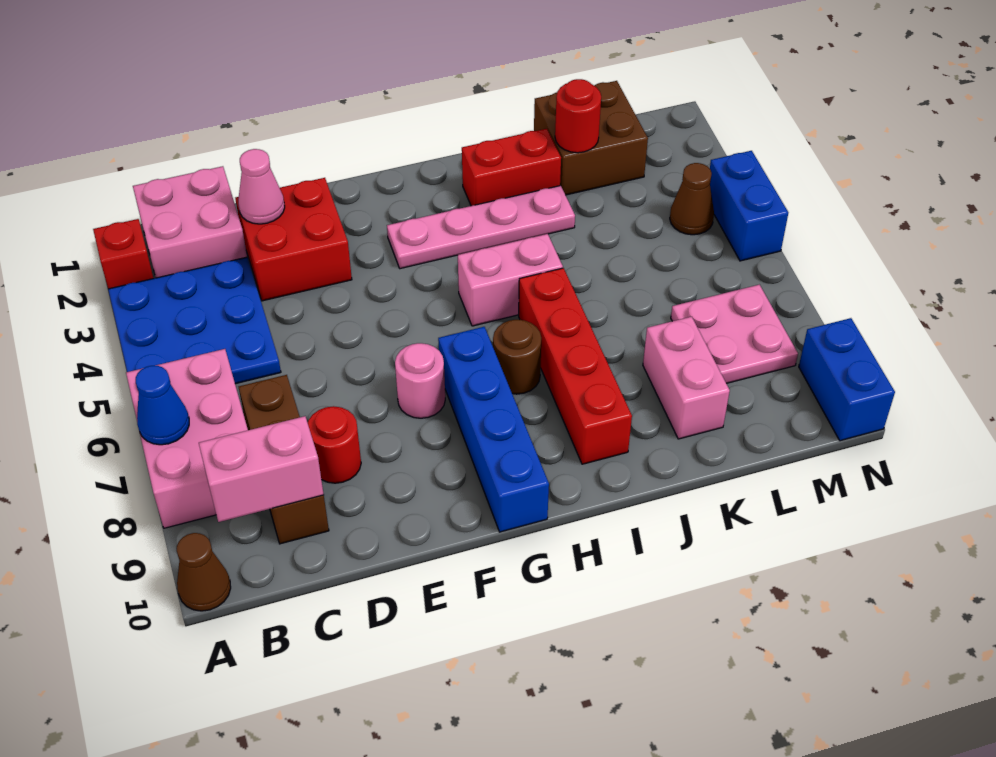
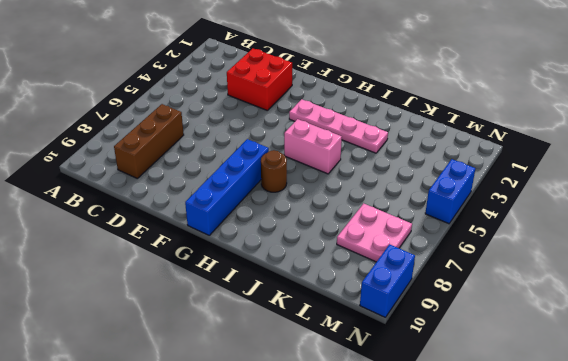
none -> red brick A2 level 1
none -> blue plate A3:C5 level 1
none -> pink brick A6:B8 level 1

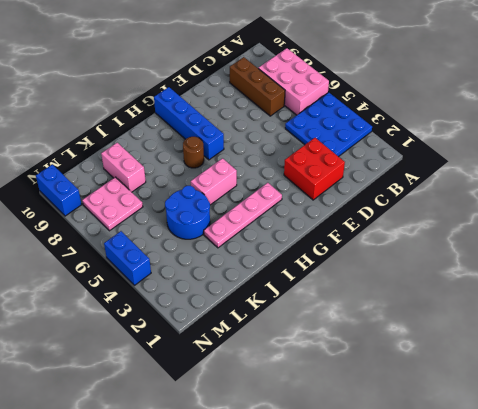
blue round brick J4:K5 level 1 -> none
none -> red brick A2 level 1
none -> brown cone A10 level 1
none -> pink brick B1:C2 level 1

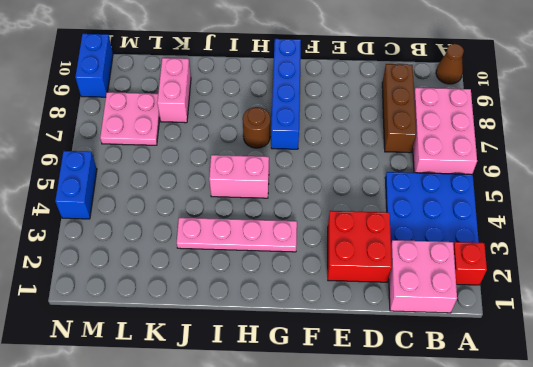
none -> red round brick D8 level 1
none -> pink round brick F7 level 1
none -> red brick I2:J2 level 1

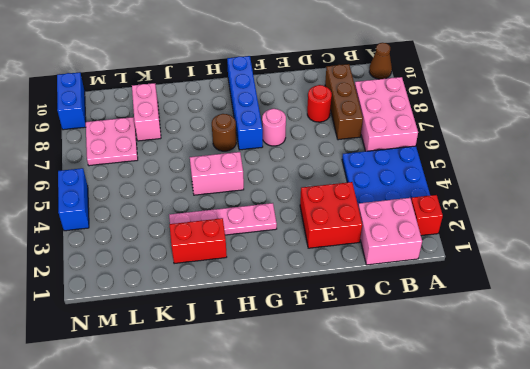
none -> red brick I6:I9 level 1
none -> brown brick K1:L2 level 1
none -> brown cone M4 level 1

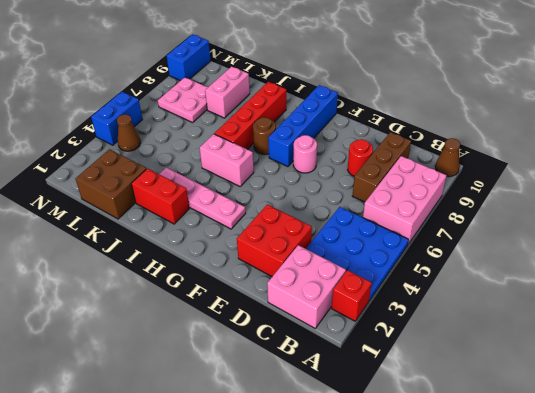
none -> blue cone A7 level 2
none -> pink brick B9:C9 level 2
none -> pink cone D2 level 2

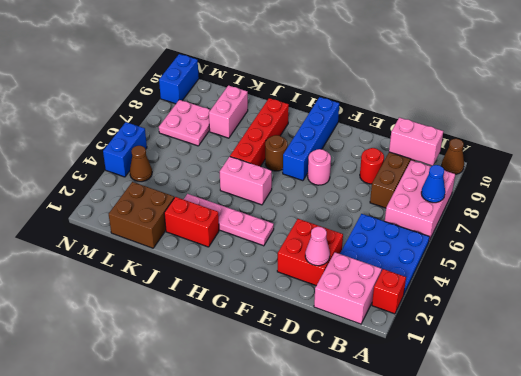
none -> red round brick K2 level 2

